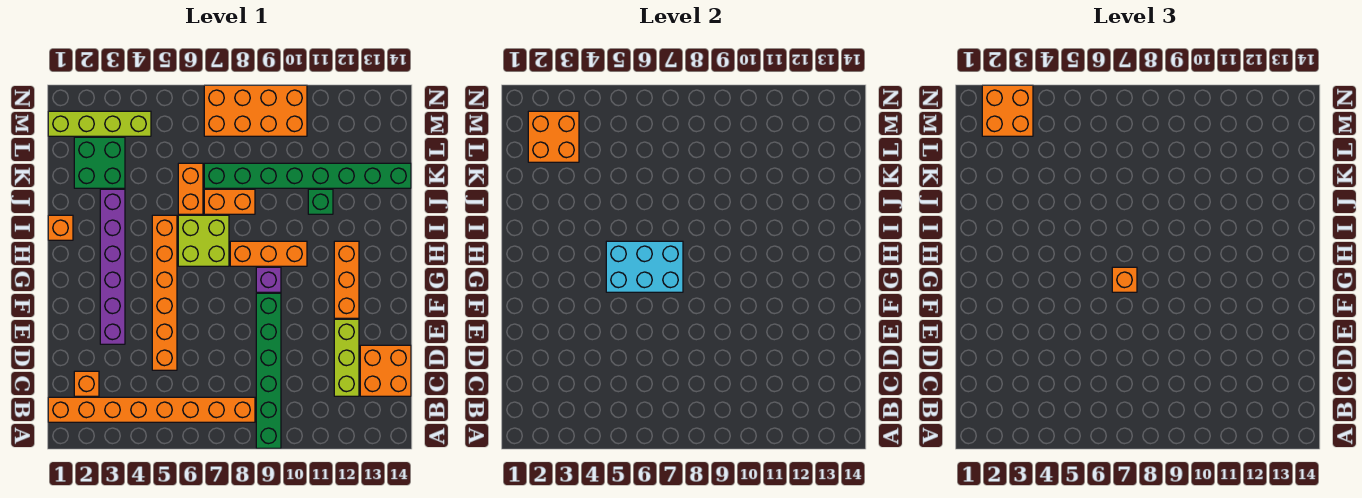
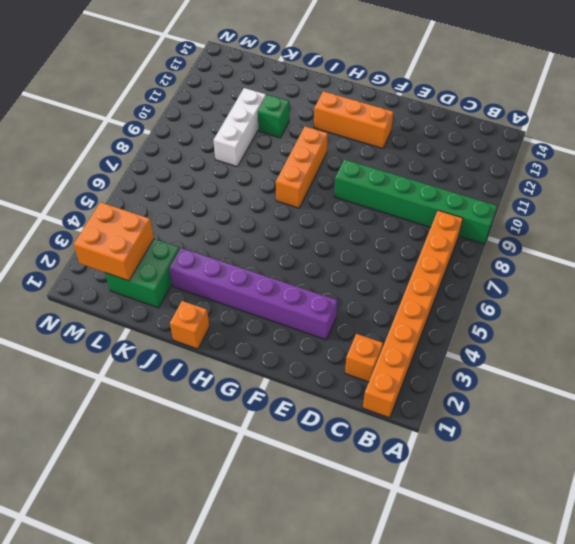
white brick K9:K11 level 1 -> green brick K7:K14 level 1
none -> lime brick C12:E12 level 1
none -> orange brick C13:D14 level 1
none -> orange brick D5:I5 level 1

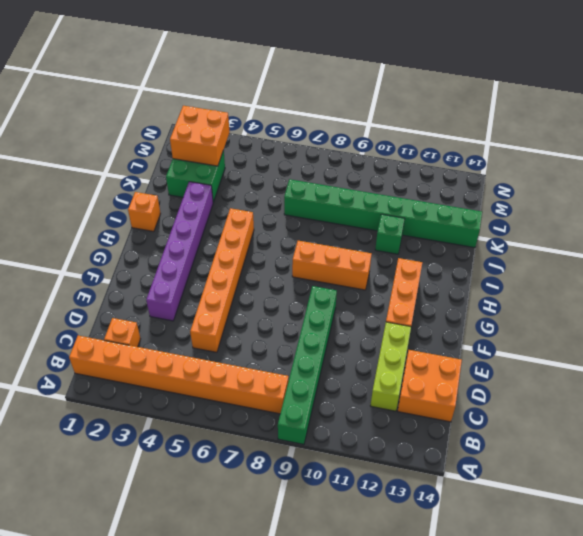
none -> purple brick G9 level 1
none -> lime brick H6:I7 level 1
none -> orange brick J6:K6 level 1

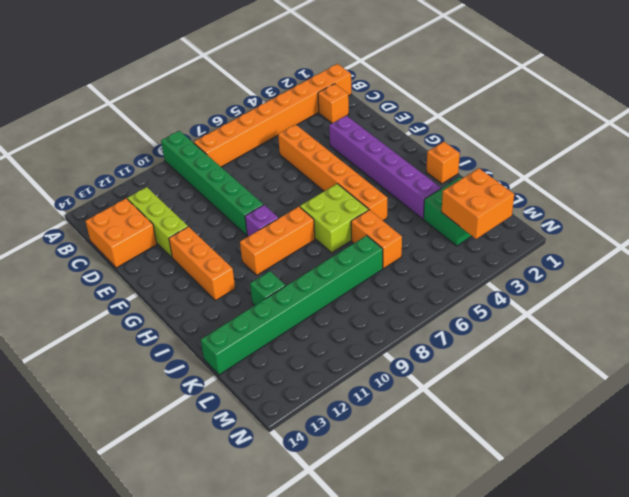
none -> orange brick J7:J8 level 1
none -> lime brick M1:M4 level 1
none -> orange brick M7:N10 level 1

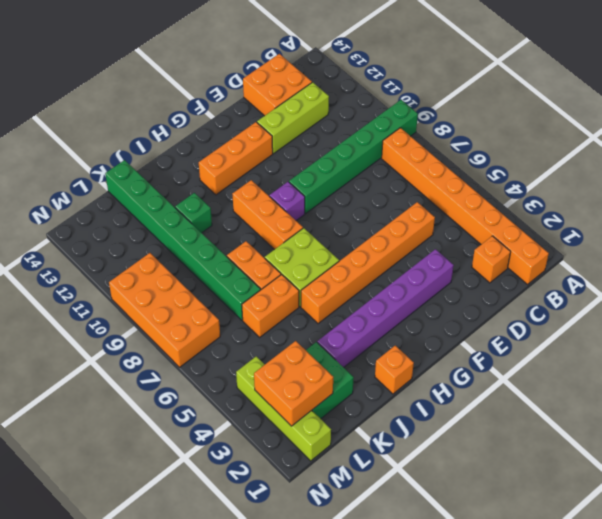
none -> cyan brick G5:H7 level 2
none -> orange brick G7 level 3
none -> orange brick M2:N3 level 3

